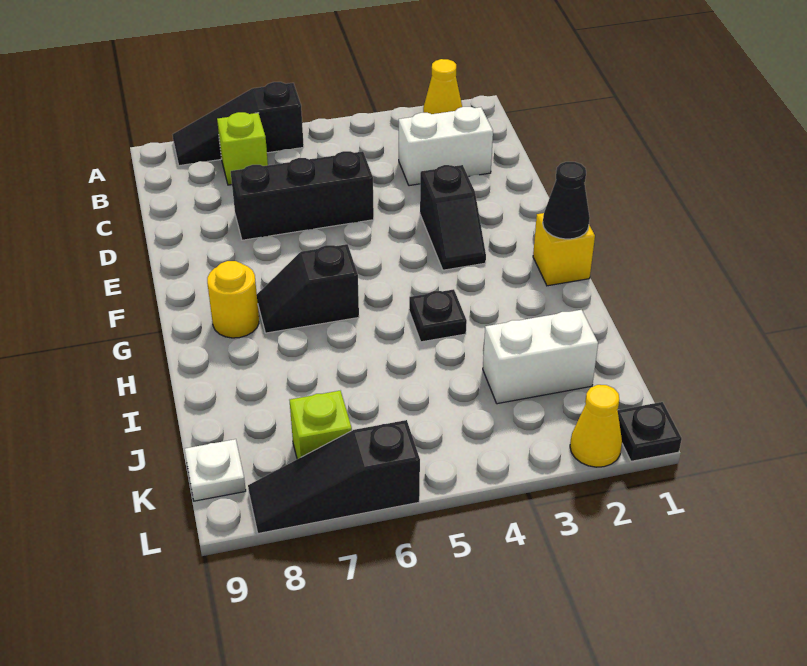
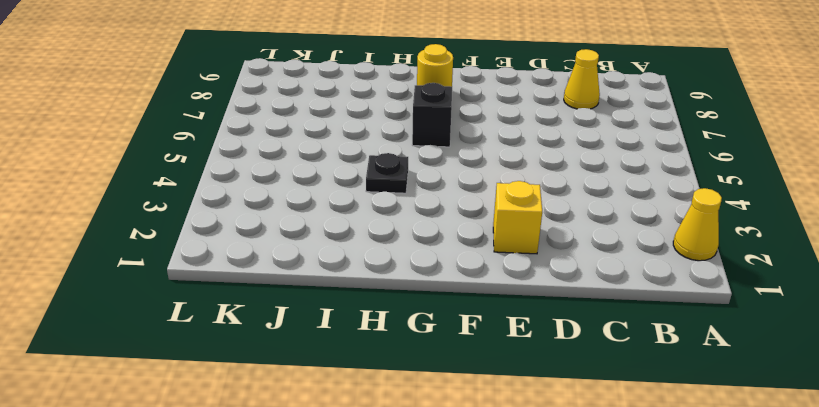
yellow cone C8 level 1 -> yellow cone L2 level 1
yellow brick E2 level 1 -> yellow brick G1 level 1
none -> black slope A6:A8 level 1 top 6
none -> lime brick B7 level 1
none -> white brick C2:C3 level 1

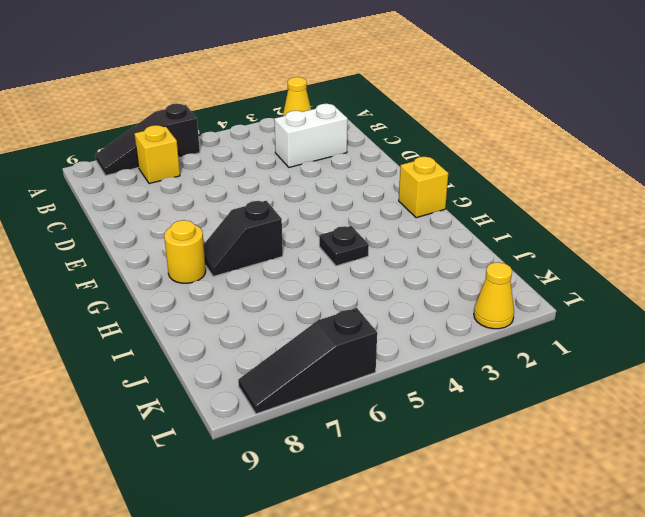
yellow brick B7 level 1 -> lime brick B7 level 1
none -> black brick D5:D7 level 1
none -> black slope E3:F3 level 1 top E
none -> white brick J2:J3 level 1

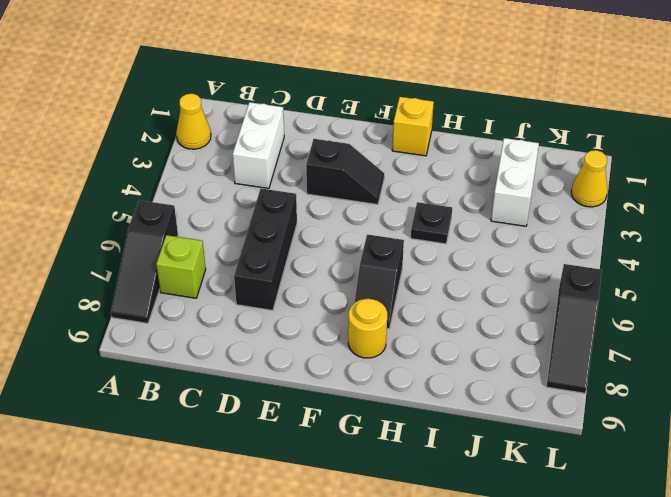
none -> lime brick K7 level 1
none -> white plate K9 level 1
none -> black plate L1 level 1

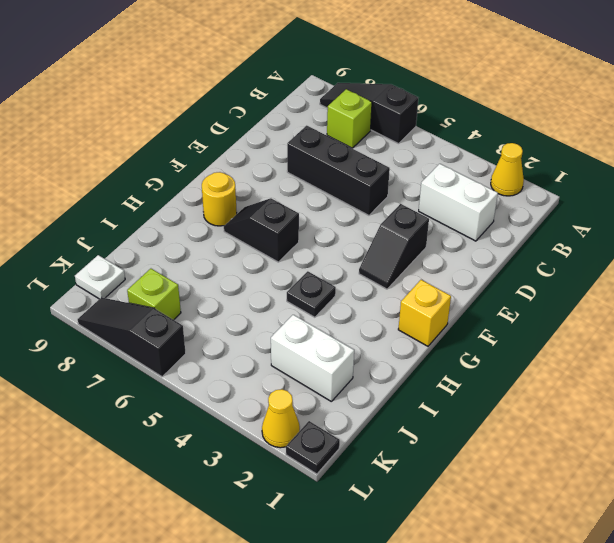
none -> black cone G1 level 2

